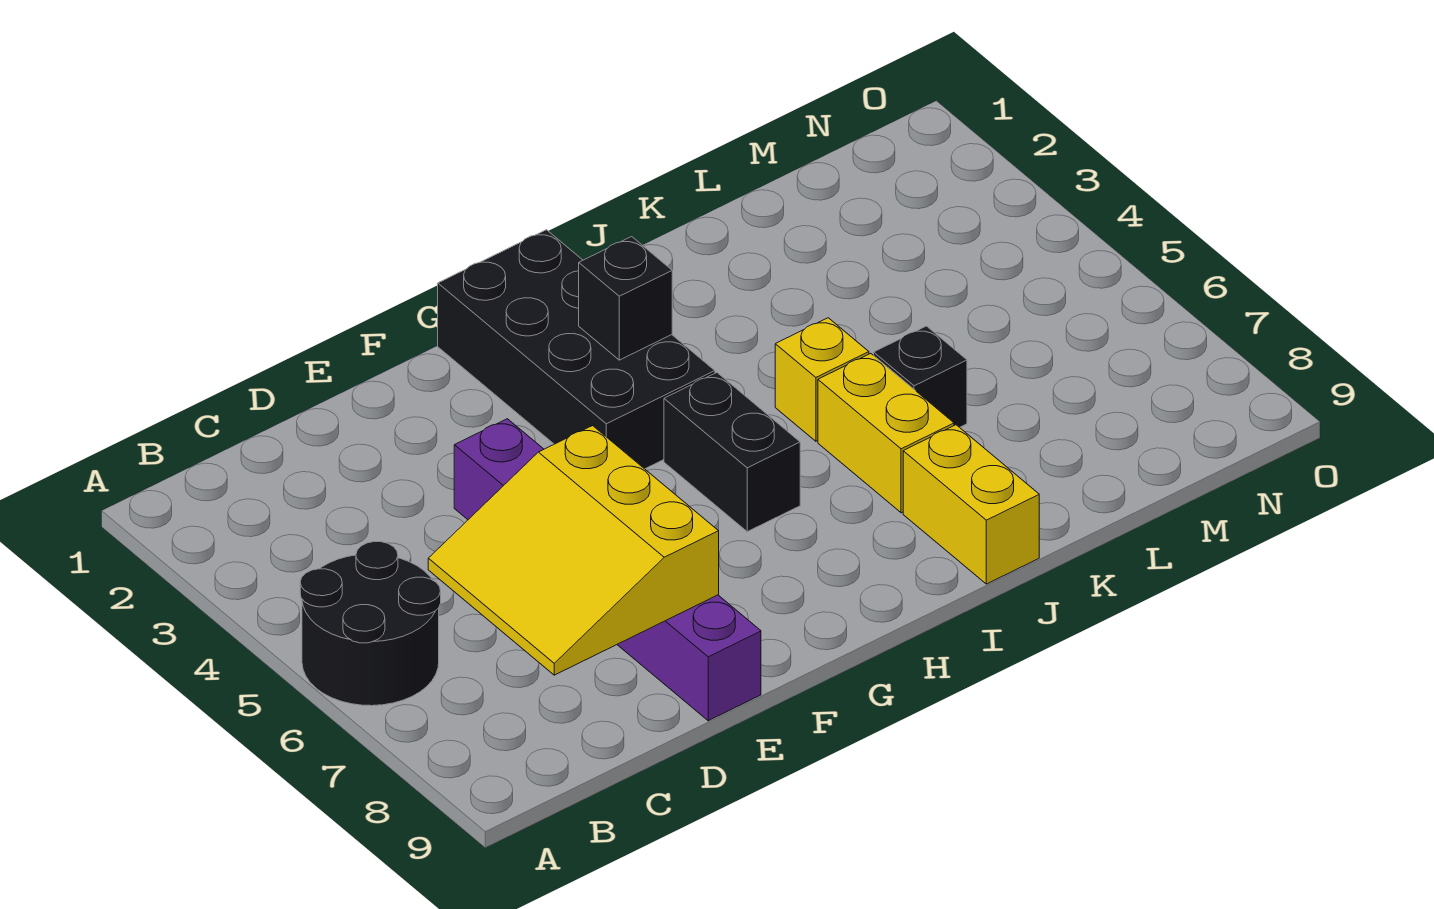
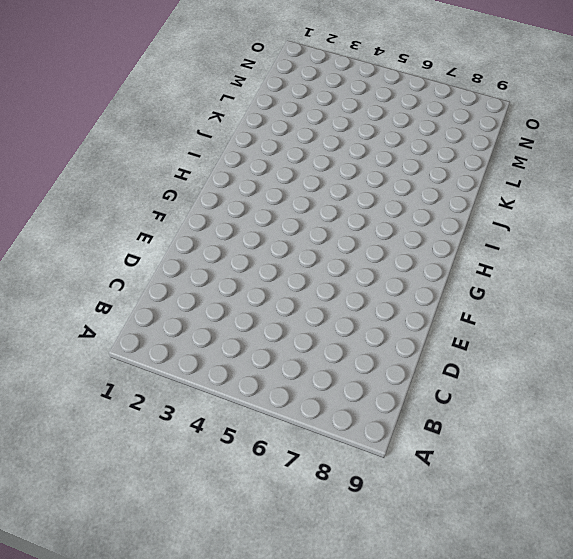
none -> black round brick A5:B6 level 1
none -> purple brick E4:E9 level 1

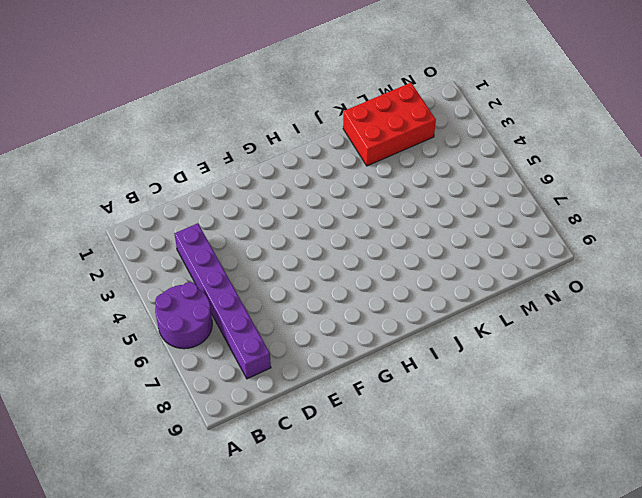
purple round brick A5:B6 level 1 -> black round brick A5:B6 level 1
purple brick C3:C8 level 1 -> purple brick E4:E9 level 1
red brick K1:M2 level 1 -> none
none -> black brick G1:H4 level 1
none -> black brick H5:H6 level 1

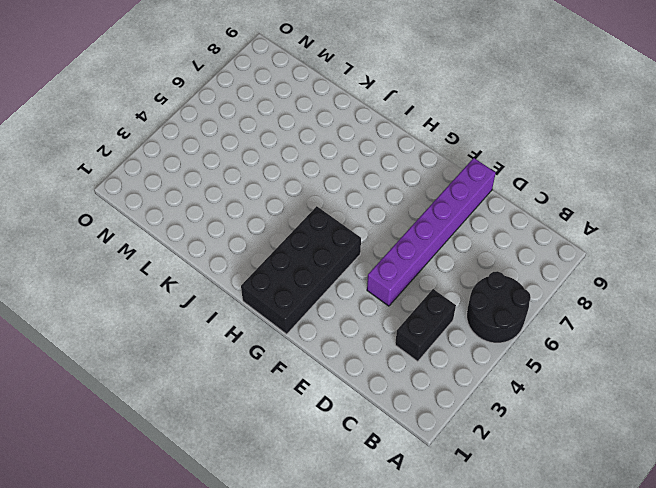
black brick C3:C4 level 1 -> black brick H5:H6 level 1
none -> yellow brick J5 level 1
none -> yellow brick J6:J7 level 1

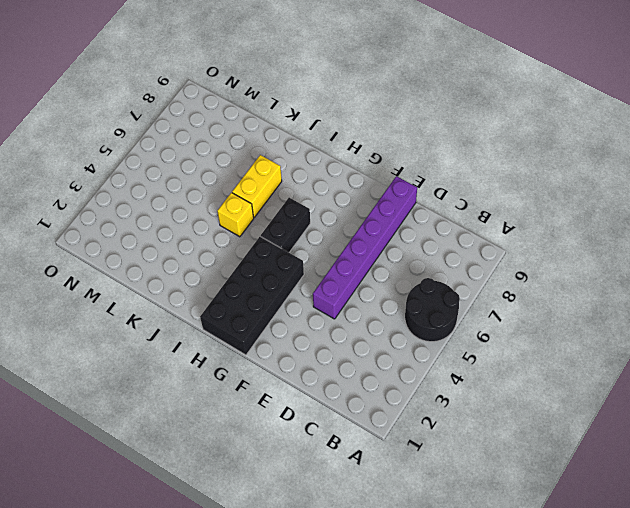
none -> yellow brick J8:J9 level 1
none -> black brick K6 level 1

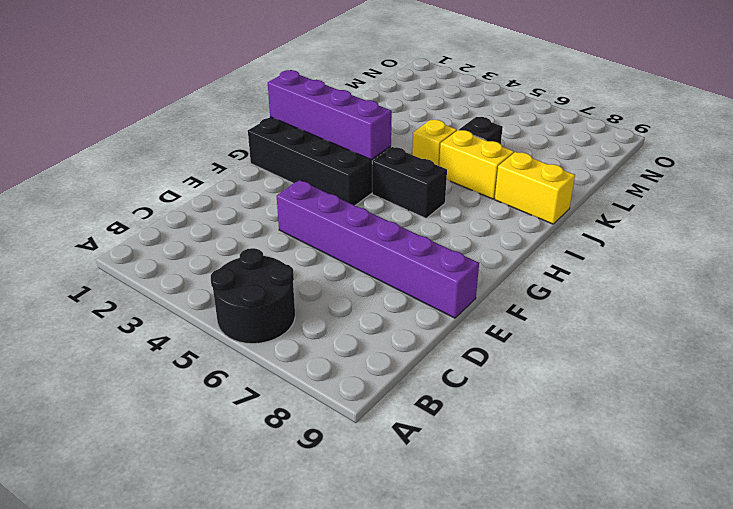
purple brick H1:H4 level 2 -> black brick H3 level 2
none -> yellow slope C6:E8 level 2 top E

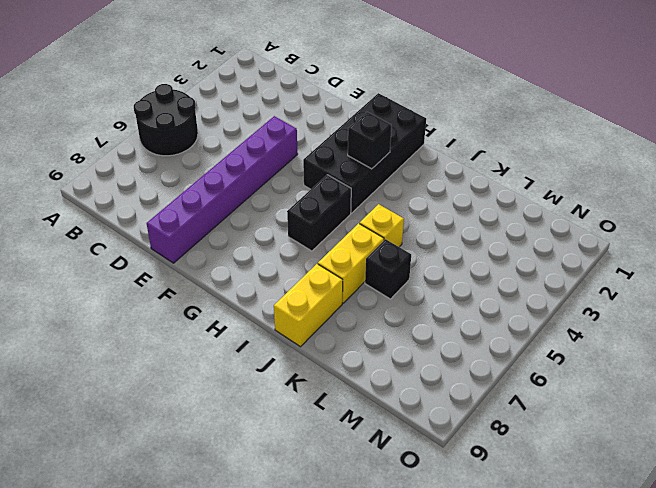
none -> yellow slope C6:E8 level 2 top E

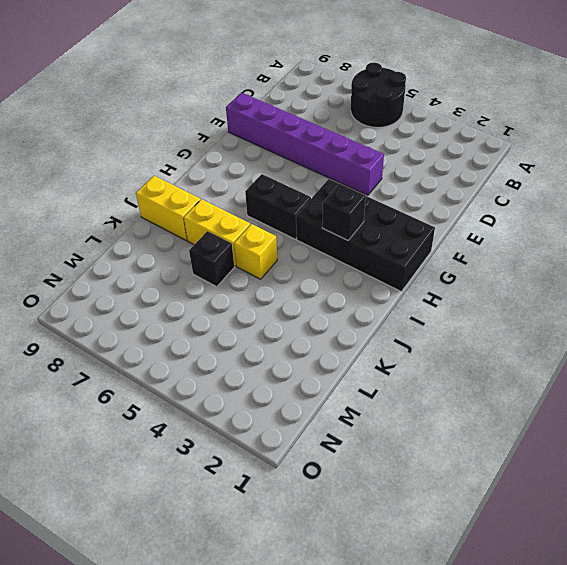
none -> yellow slope C6:E8 level 2 top E

